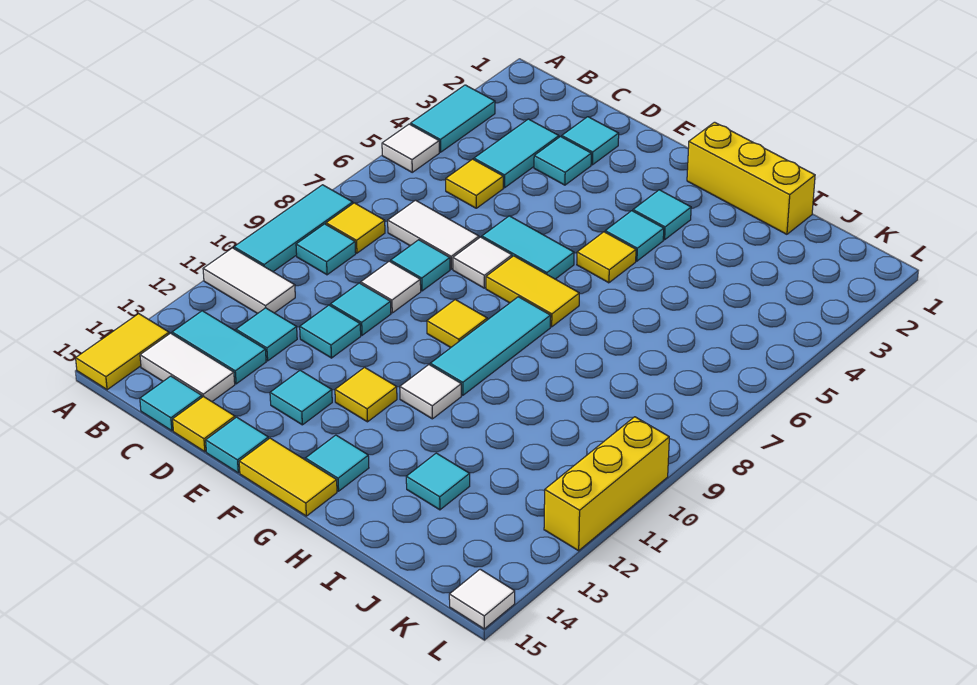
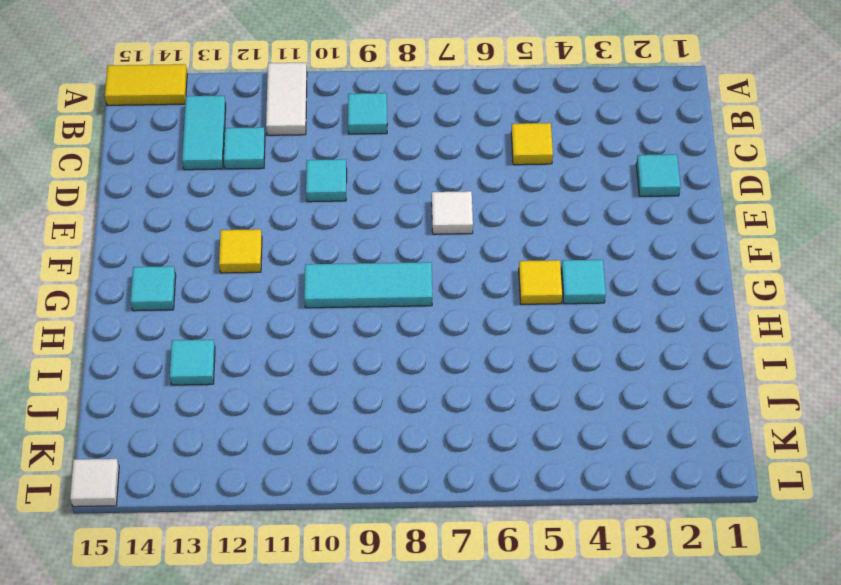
none -> cyan tile A3:A4 level 1
none -> white tile A5 level 1
none -> cyan tile A8:A10 level 1
none -> yellow tile B8 level 1

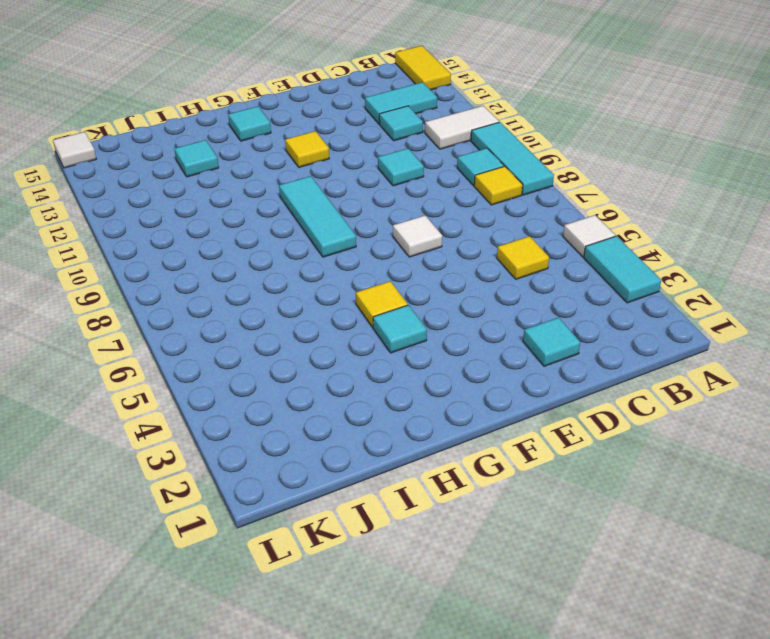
none -> white tile B14:C14 level 1
none -> cyan tile C3:C4 level 1
none -> white tile C7:D7 level 1
none -> cyan tile C15 level 1

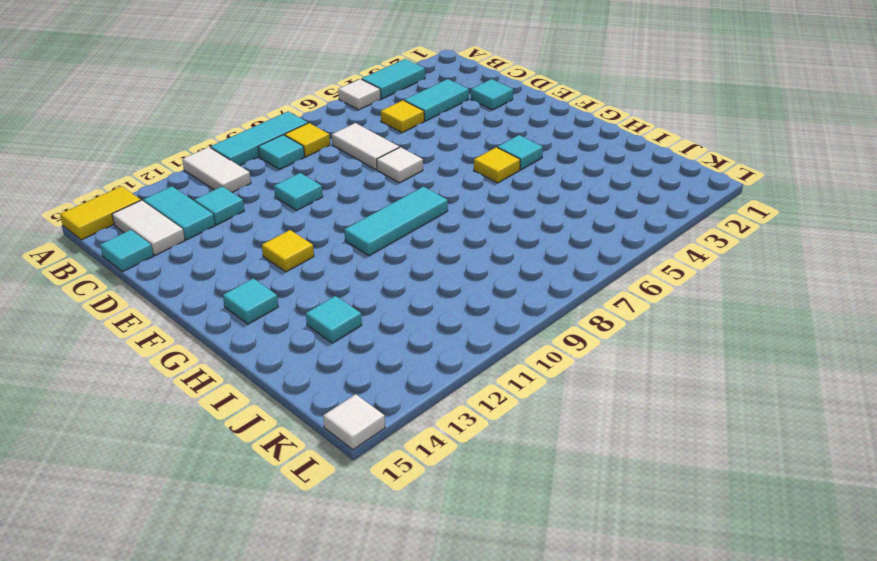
none -> cyan tile D3 level 1
none -> cyan tile D8 level 1
none -> white tile D9 level 1
none -> cyan tile D11 level 1

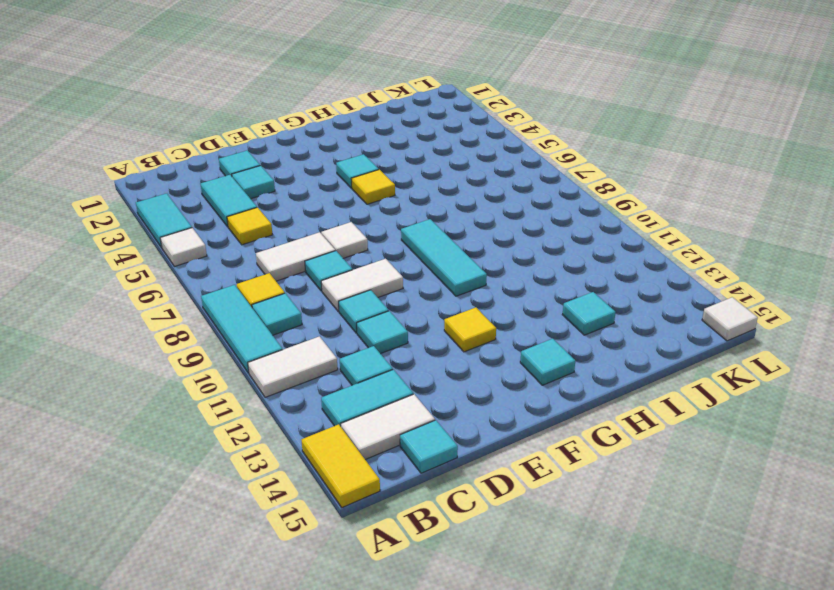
white tile D9:E9 level 1 -> white tile D9 level 1
none -> yellow tile D15 level 1
none -> cyan tile E6:F6 level 1
none -> cyan tile E13 level 1
none -> cyan tile E15 level 1

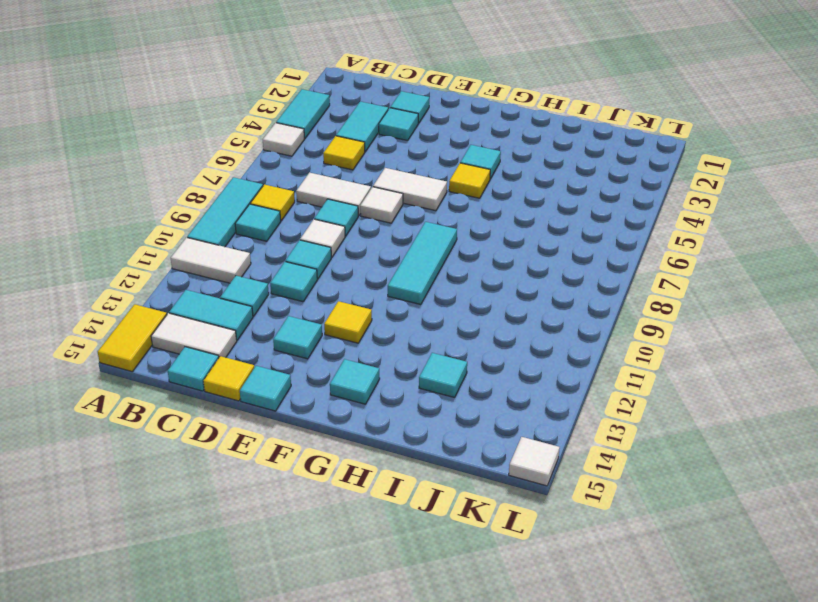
white tile E6:F6 level 1 -> cyan tile E6:F6 level 1
none -> yellow tile F7:G7 level 1
none -> yellow tile F9 level 1
none -> yellow tile F15:G15 level 1
none -> yellow brick G1:I1 level 1

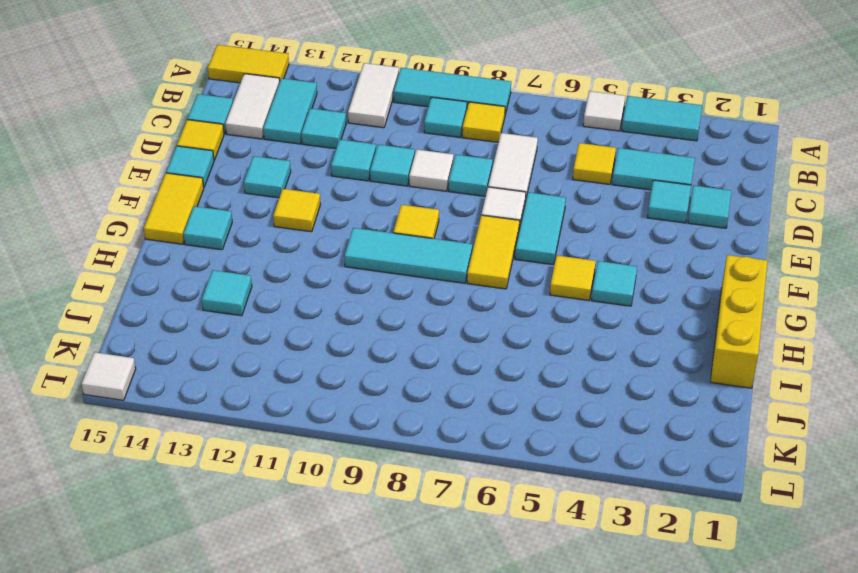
none -> cyan tile G3 level 1
none -> white tile G11 level 1
none -> yellow brick L10:L12 level 1

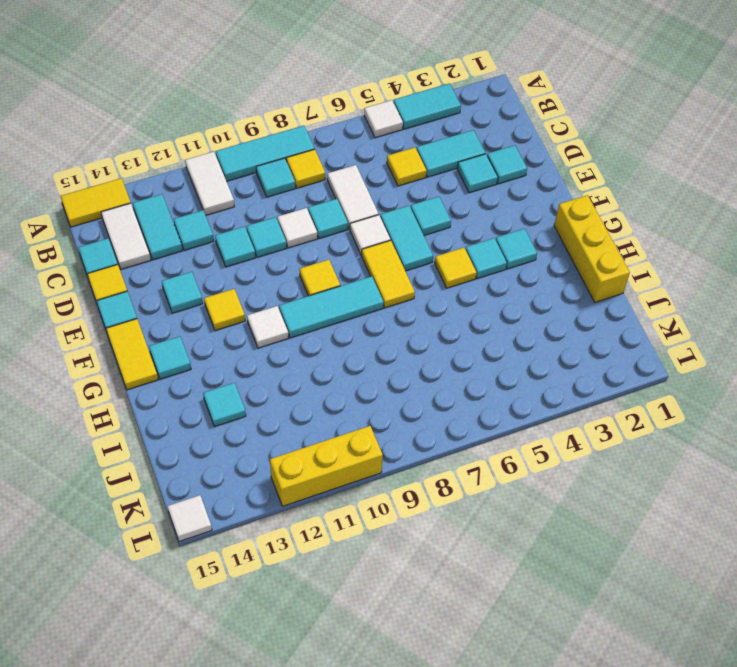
cyan tile E5 level 1 -> none

